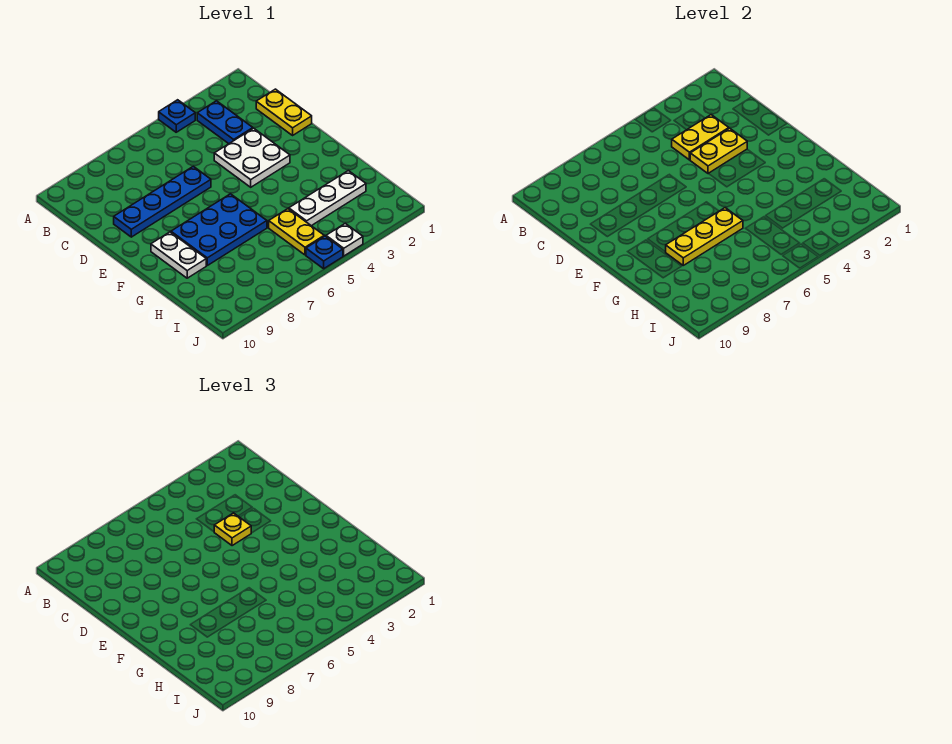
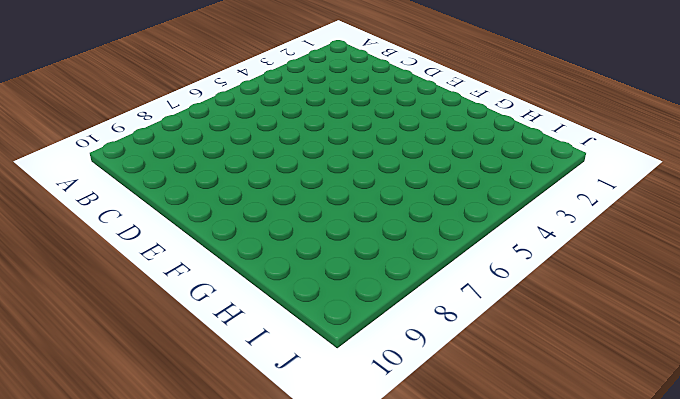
none -> blue plate A4 level 1
none -> blue plate B3:C3 level 1
none -> yellow plate C1:D1 level 1

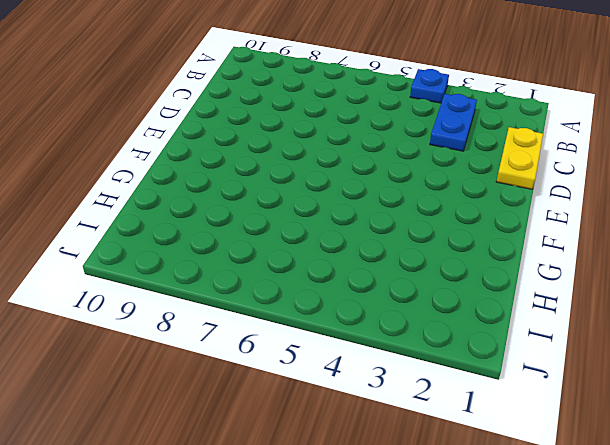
none -> white plate D3:E4 level 1
none -> blue plate D6:D9 level 1
none -> blue plate F6:G8 level 1

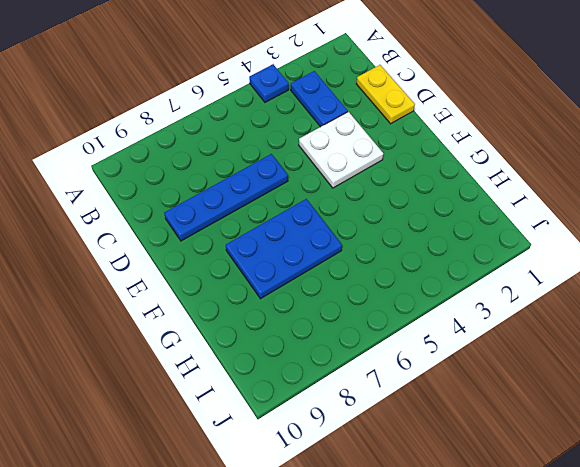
none -> white plate F9:G9 level 1
none -> white plate H2:H4 level 1
none -> yellow plate H5:I5 level 1

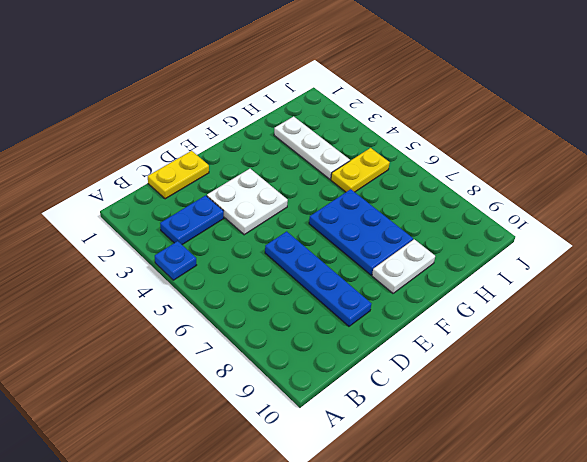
none -> white plate J4 level 1
none -> blue plate J5 level 1
none -> yellow plate C3:C4 level 2

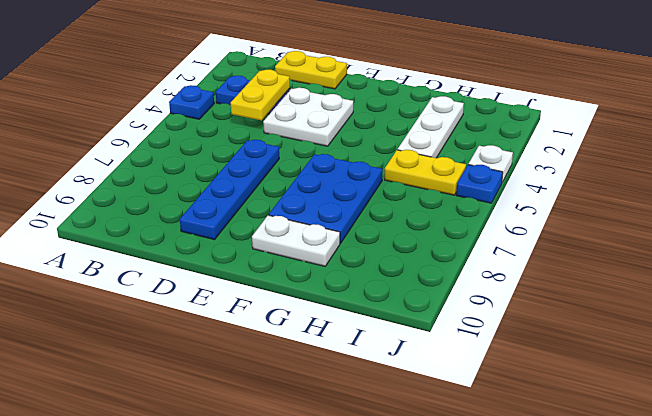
none -> yellow plate D3:D4 level 2
none -> yellow plate G6:G8 level 2
none -> yellow plate D4 level 3

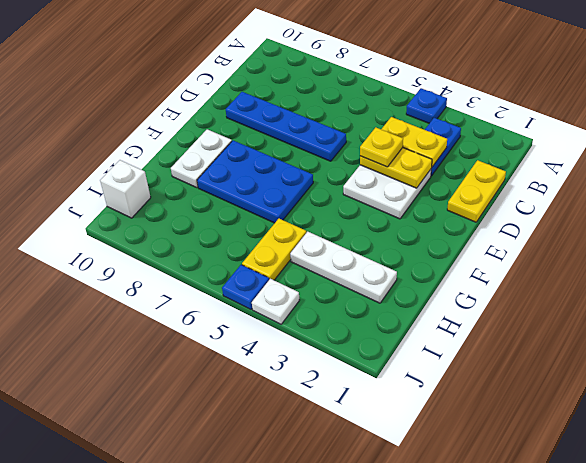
white brick I10 level 1 -> none
none -> yellow plate G6:G8 level 2

